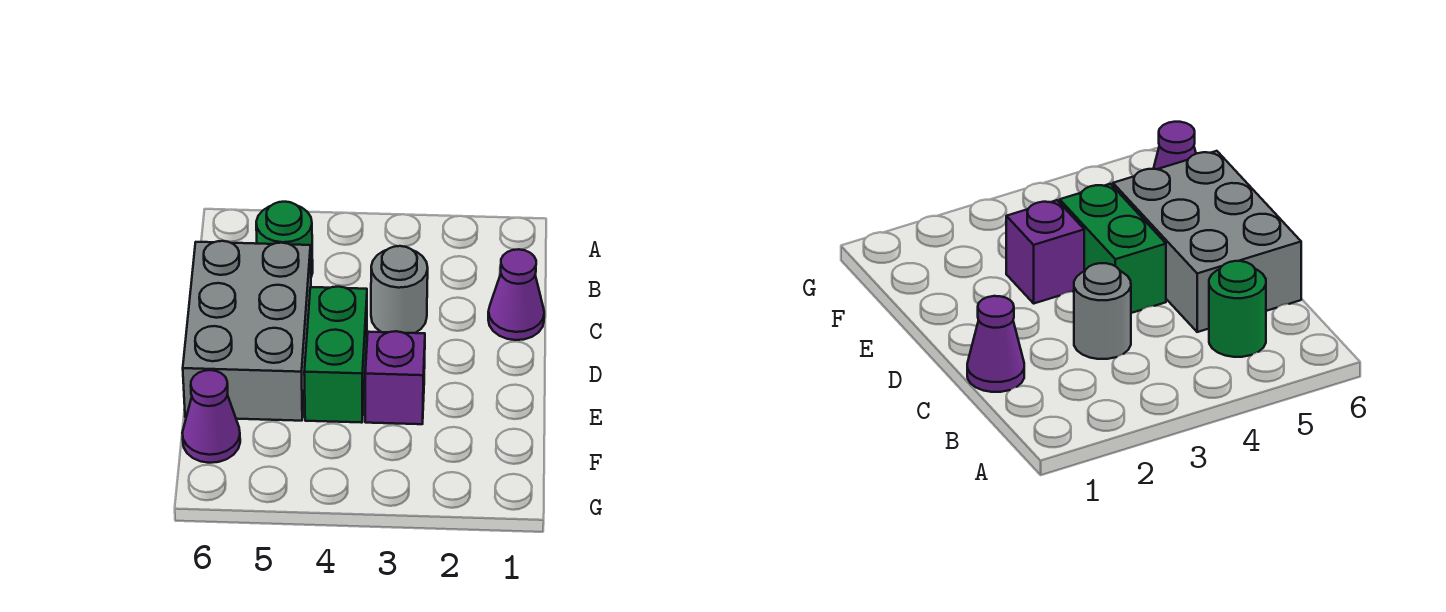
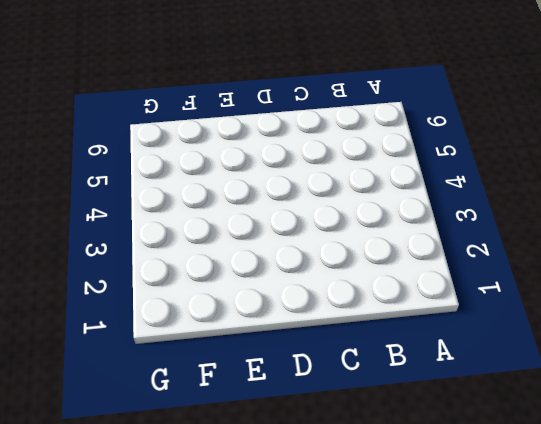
none -> green round brick B5 level 1
none -> purple cone C1 level 1

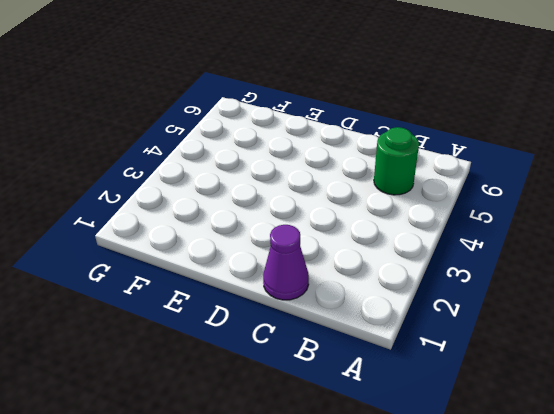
none -> grey round brick C3 level 1
none -> grey brick C5:E6 level 1

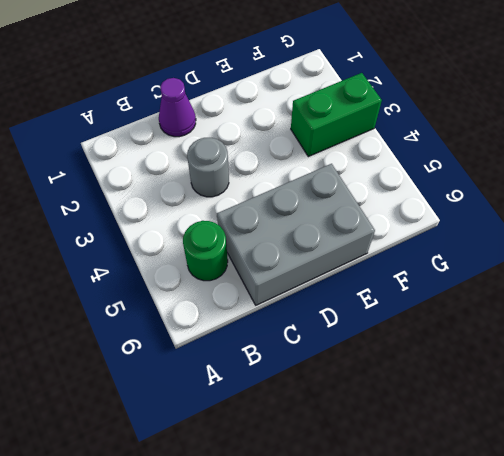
green brick F3:G3 level 1 -> green brick D4:E4 level 1
none -> purple brick E3 level 1
none -> purple cone F6 level 1

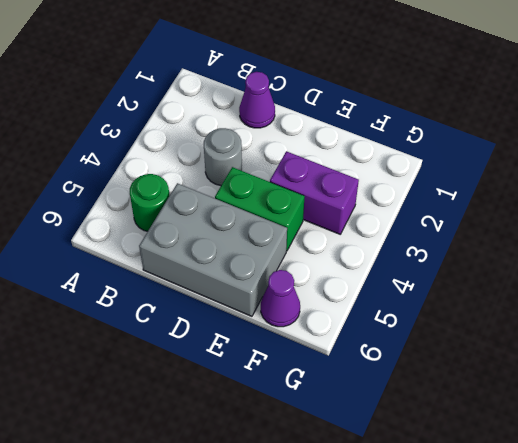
purple brick E3:F3 level 1 -> purple brick E3 level 1

